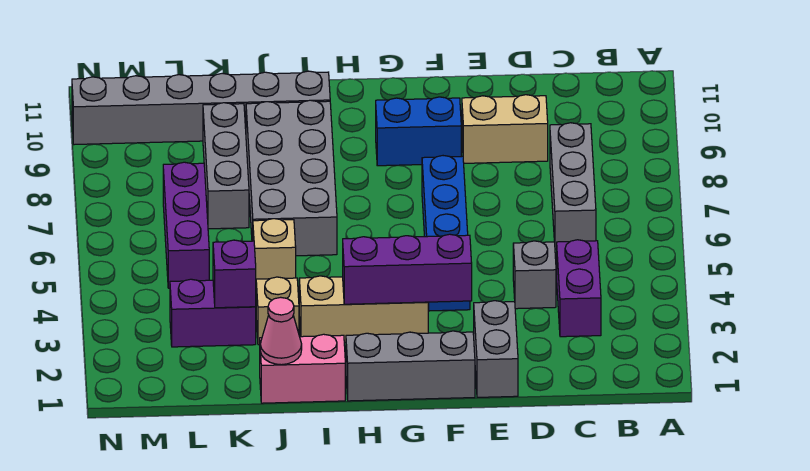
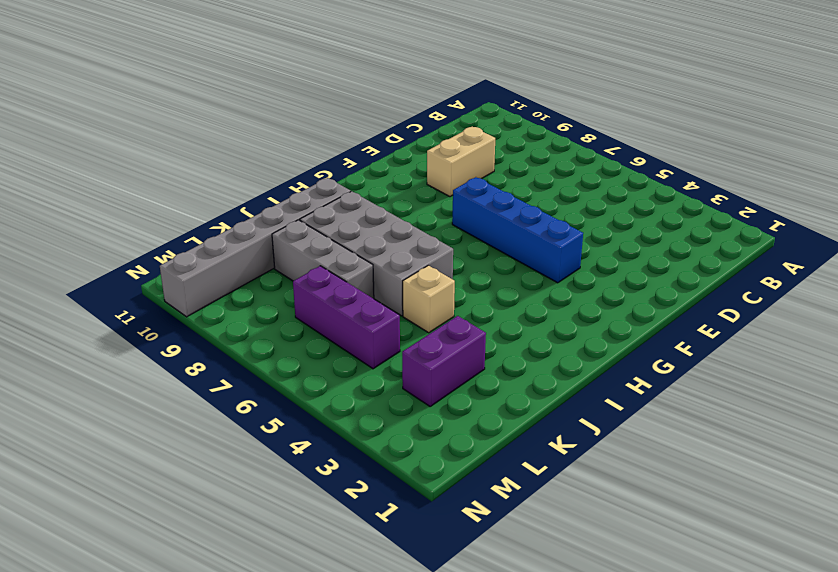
none -> purple brick C3:C4 level 1
none -> grey brick C6:C8 level 1
none -> grey brick D4 level 1

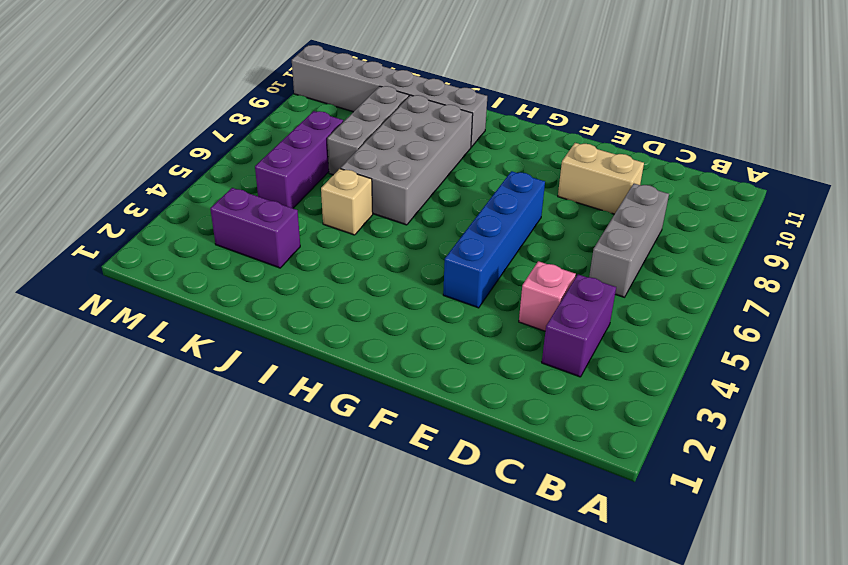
pink brick D4 level 1 -> grey brick D4 level 1
none -> grey brick E1:E2 level 1
none -> grey brick F1:H1 level 1
none -> blue brick F9:G9 level 1

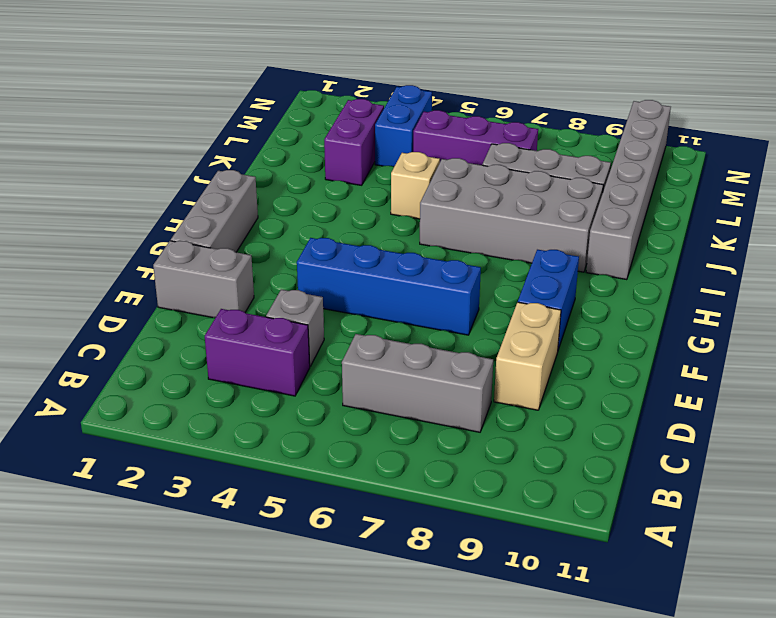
blue brick L4:M4 level 1 -> none
none -> tan brick G3:I3 level 1
none -> pink brick I1:J1 level 1
none -> tan brick J3 level 1

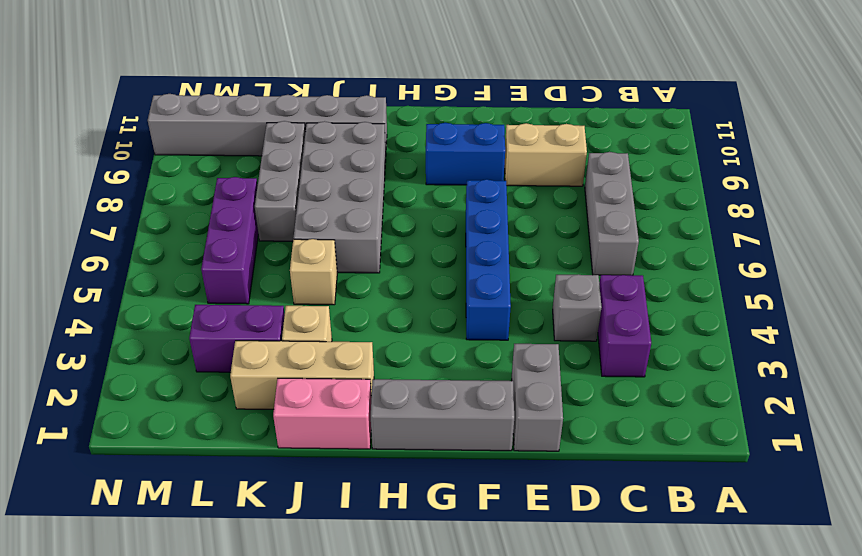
tan brick I2:K2 level 1 -> tan brick G3:I3 level 1
none -> purple brick F3:H3 level 2
none -> pink cone J1 level 2
none -> purple brick K3 level 2

